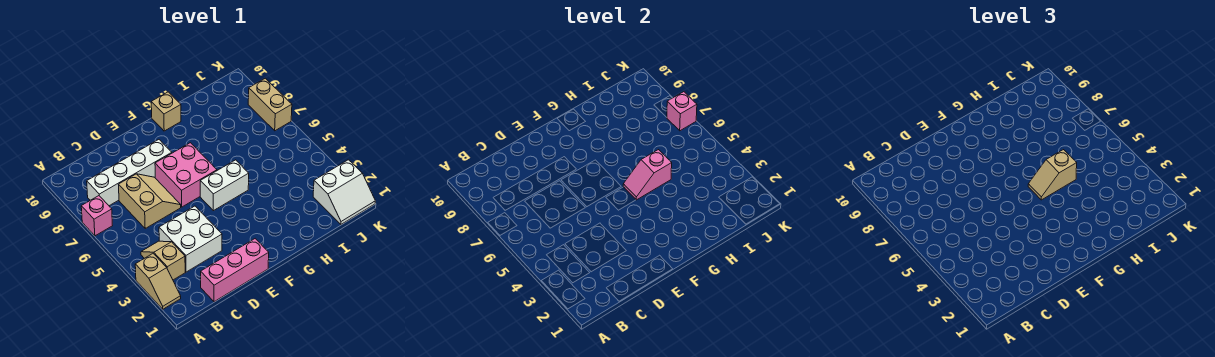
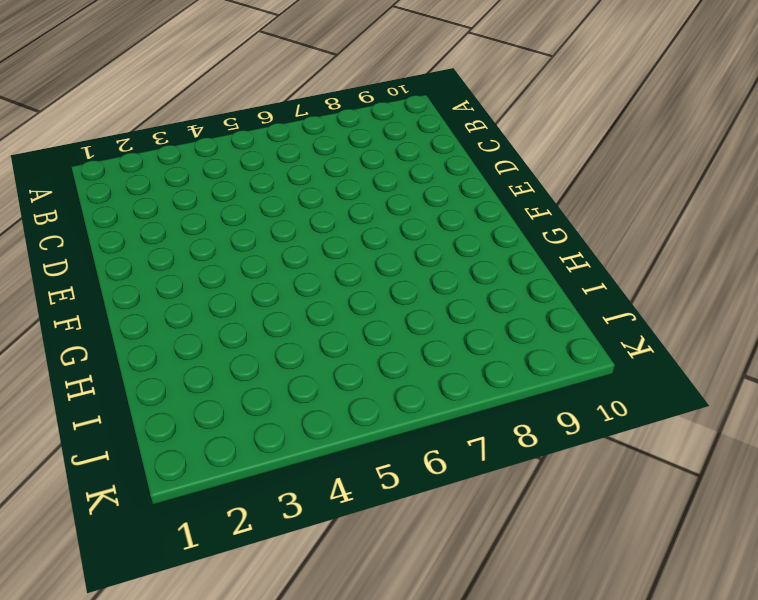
none -> tan slope A2:A3 level 1 top 3
none -> pink brick A7 level 1
none -> tan slope B3:B4 level 1 top 3

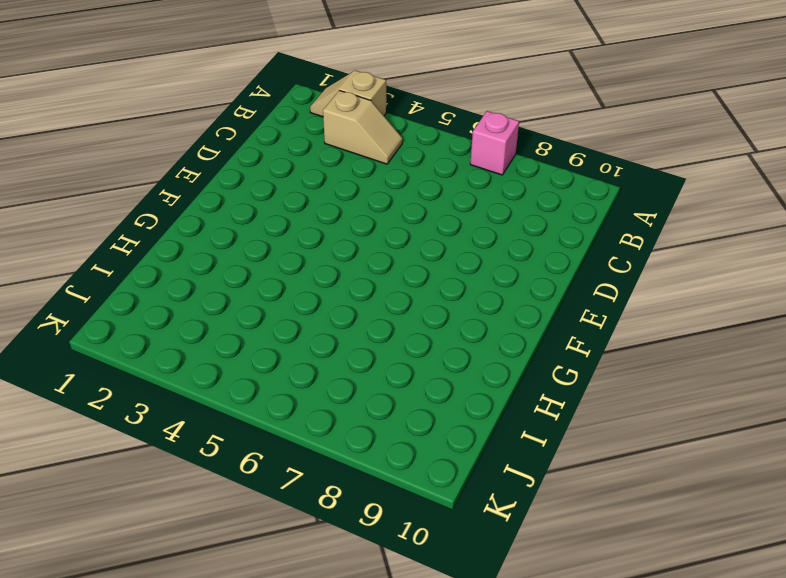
none -> white brick B8:E8 level 1
none -> pink brick C1:E1 level 1
none -> white brick C3:D4 level 1

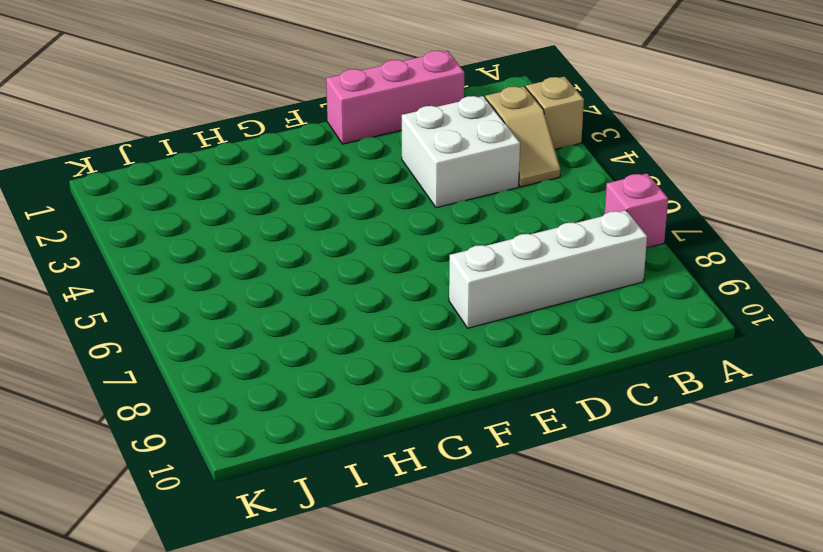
none -> tan slope C6:D7 level 1 top C
none -> pink brick E6:F7 level 1
none -> white brick F5:G5 level 1

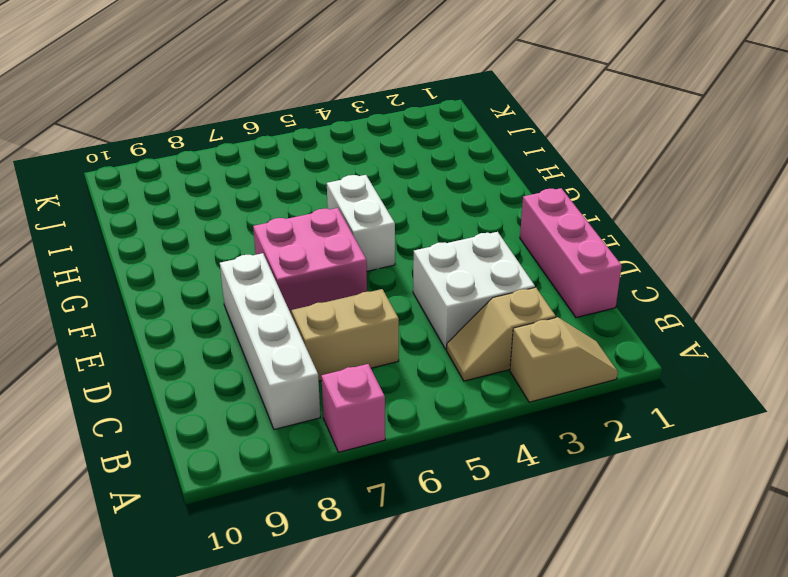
none -> tan brick G10 level 1
none -> white slope J1:K2 level 1 top 2
none -> tan brick K7:K8 level 1

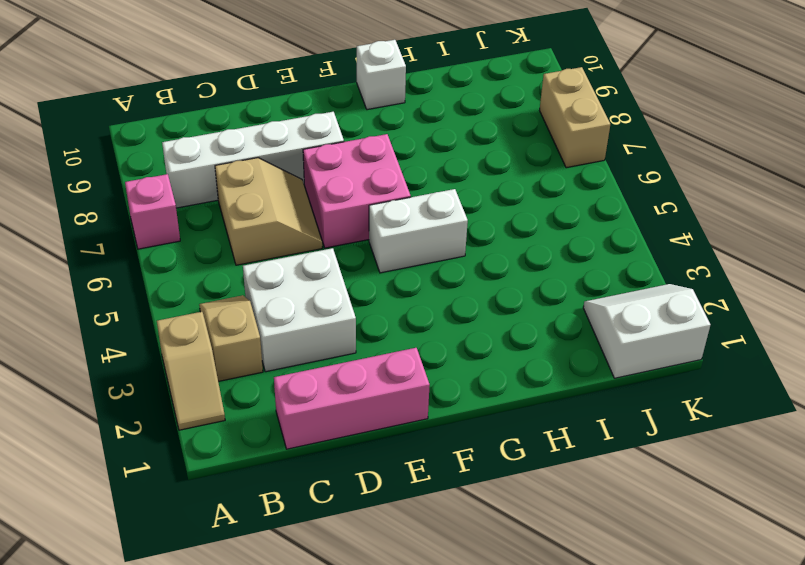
white brick G10 level 1 -> tan brick G10 level 1
white slope J1:K2 level 1 top 1 -> white slope J1:K2 level 1 top 2
none -> pink slope G5:H5 level 2 top H
none -> pink brick K7 level 2
none -> tan slope G5:H5 level 3 top H

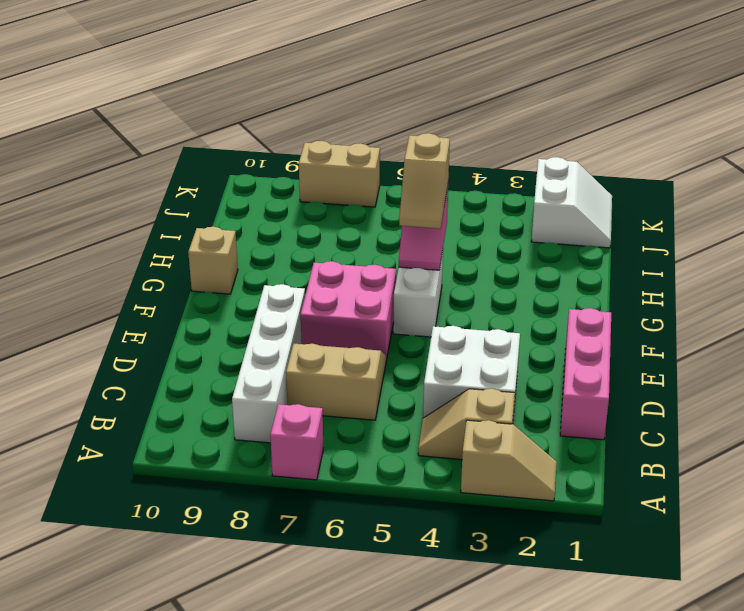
none -> pink brick K7 level 2

